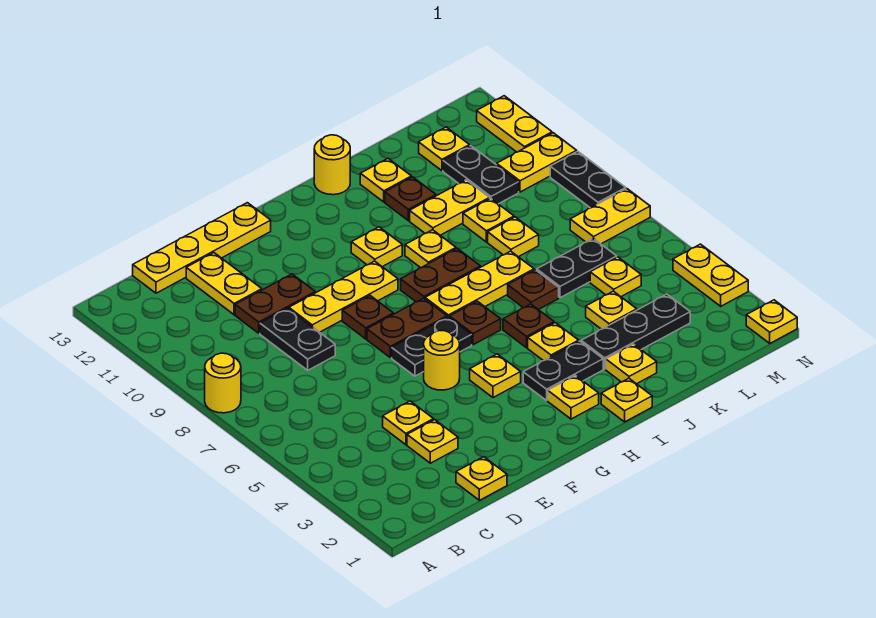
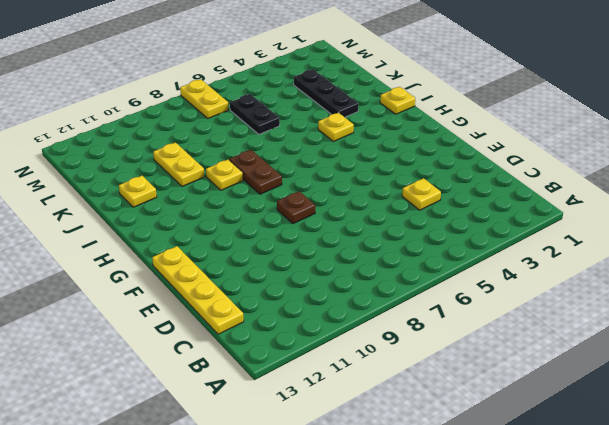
none -> yellow round brick A8 level 1
none -> yellow plate D1 level 1
none -> yellow plate D3 level 1
none -> black plate D8:D9 level 1

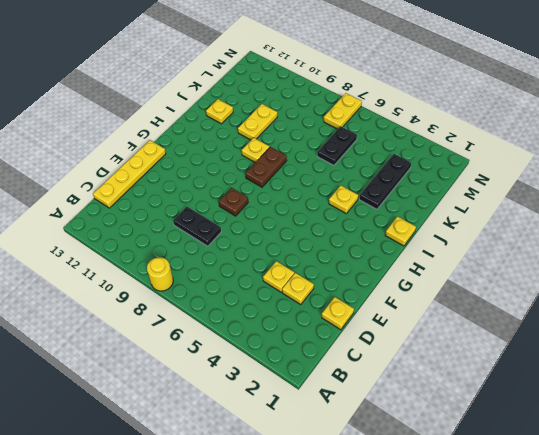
none -> brown plate D10:E10 level 1
none -> yellow plate D11:D12 level 1
none -> yellow plate E9:G9 level 1
none -> yellow round brick F5 level 1

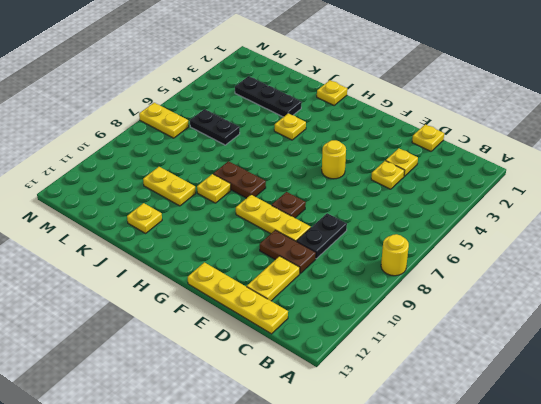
none -> black plate F6:G6 level 1
none -> brown plate F7:G7 level 1
none -> yellow plate G4 level 1
none -> yellow plate H2 level 1

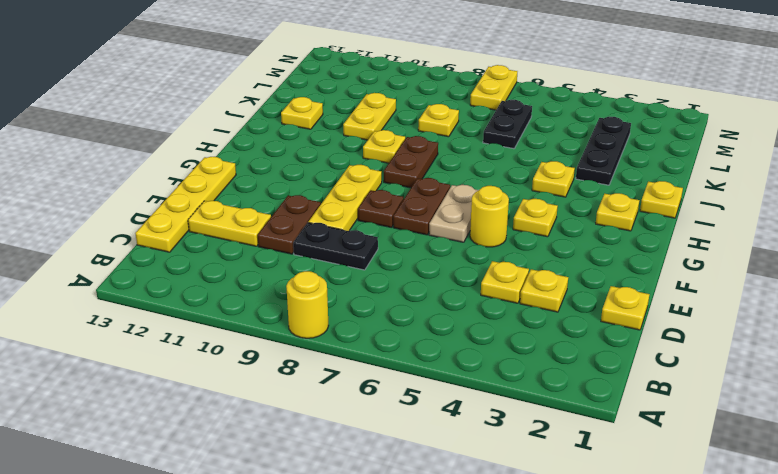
tan plate F6:G6 level 1 -> black plate F6:G6 level 1
none -> black plate H3:I3 level 1
none -> brown plate H6 level 1
none -> yellow plate H7:J7 level 1
none -> yellow plate H10 level 1

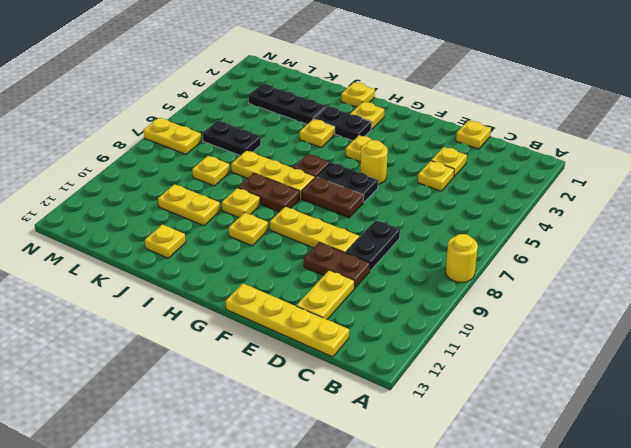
none -> brown plate F8 level 1
none -> brown plate I5 level 1
none -> yellow round brick I13 level 1
none -> yellow plate J2 level 1

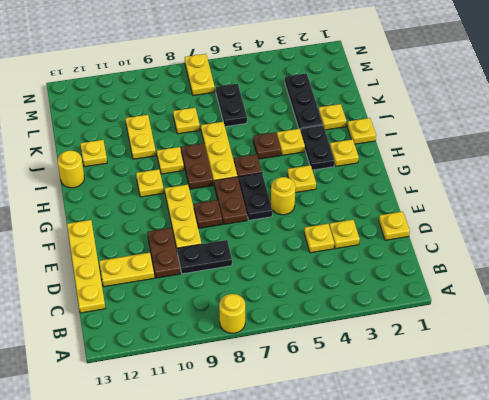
none -> brown plate J6 level 1
none -> brown plate J11 level 1
none -> yellow plate K4 level 1
none -> yellow plate K9 level 1

